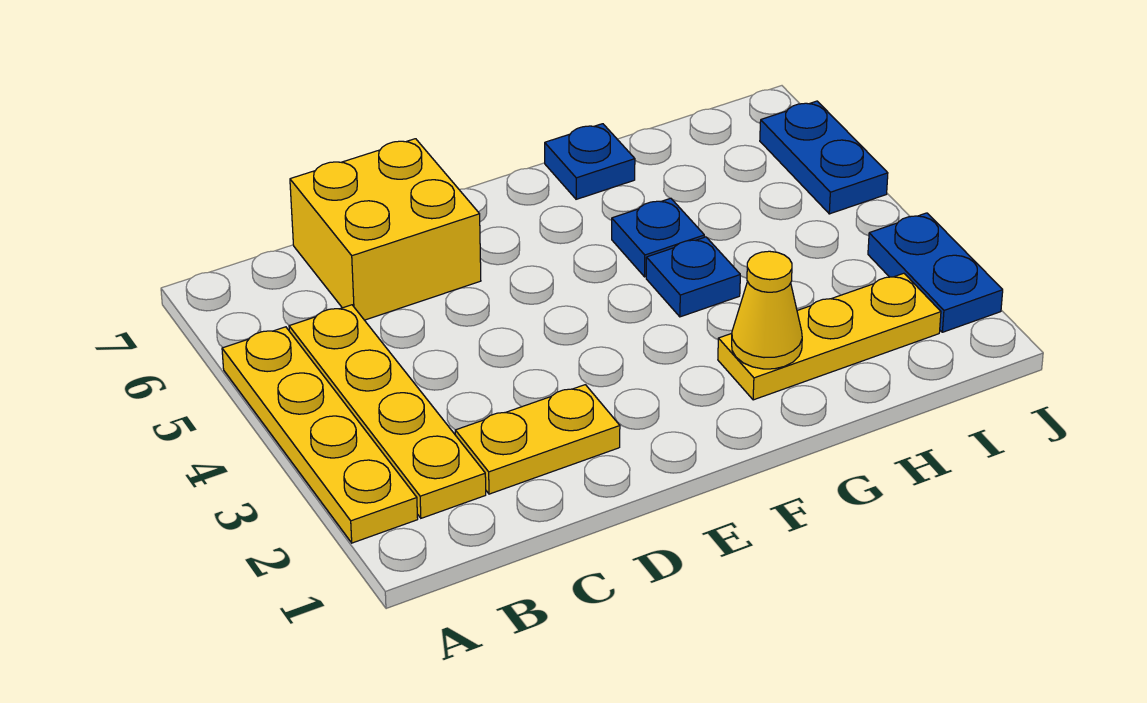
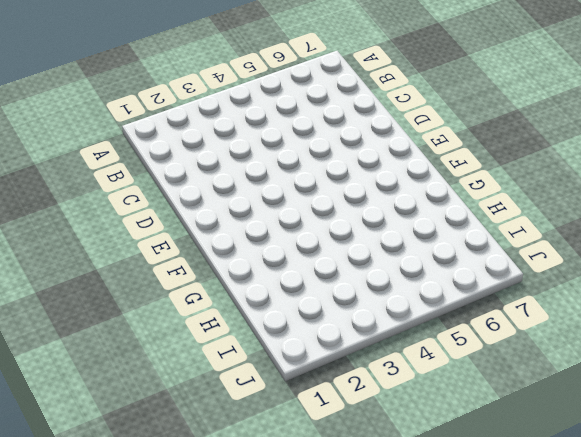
none -> yellow plate A2:A5 level 1
none -> yellow plate B2:B5 level 1

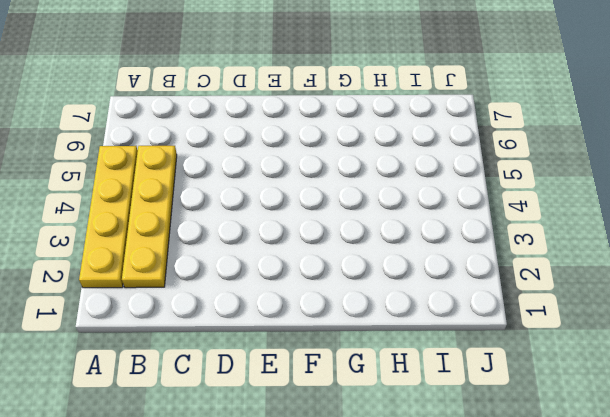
none -> yellow plate C2:D2 level 1
none -> yellow brick C6:D7 level 1

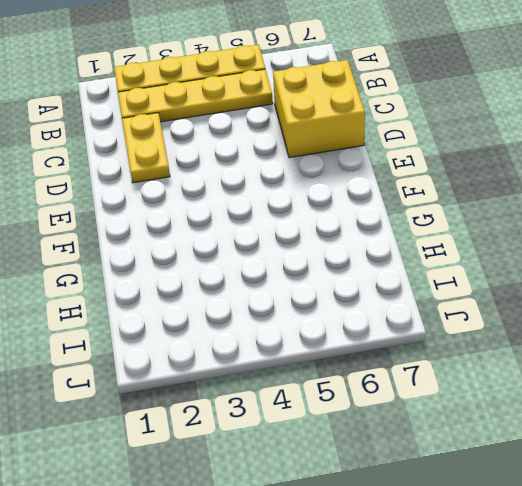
none -> yellow plate G2:I2 level 1
none -> blue plate G4 level 1

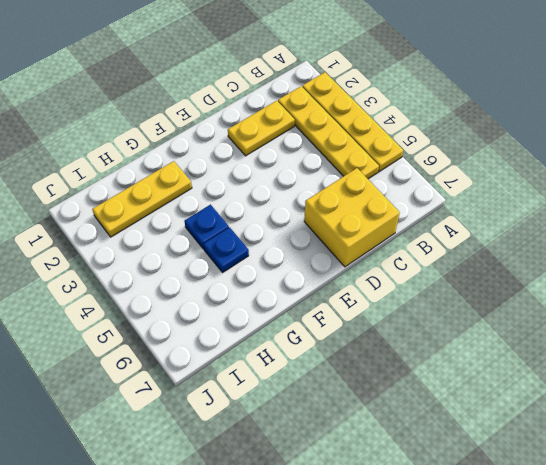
none -> blue plate G7 level 1
none -> blue plate J2:J3 level 1

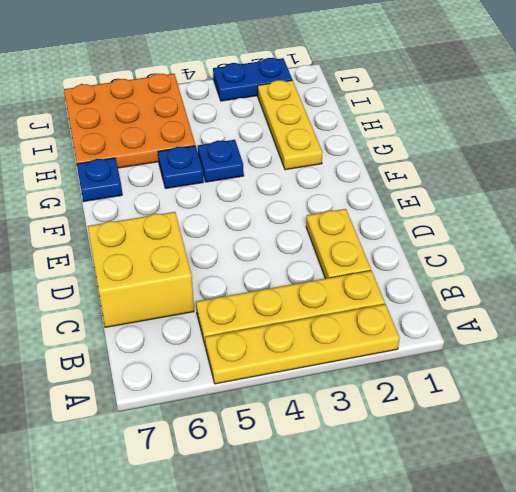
orange plate H5:J7 level 1 -> blue plate J5:J6 level 1
none -> yellow cone G2 level 2

